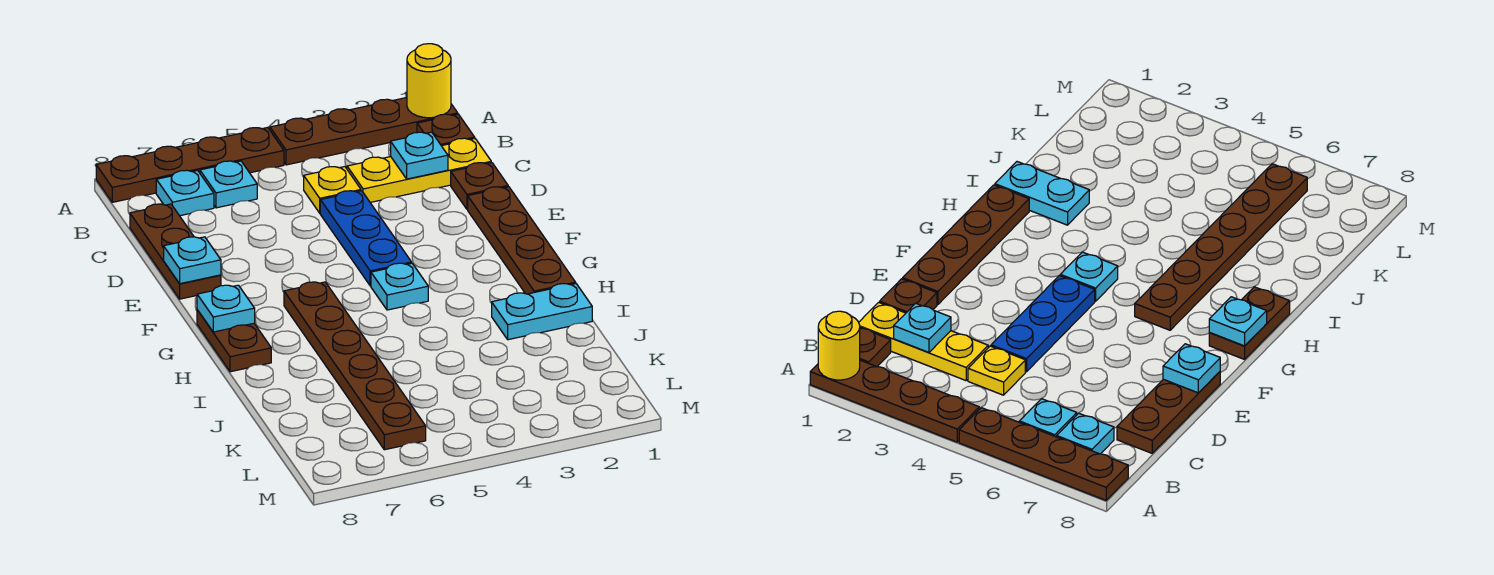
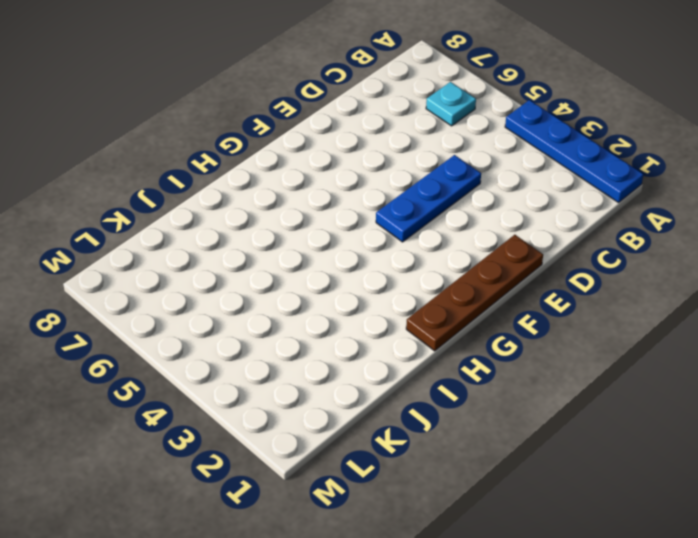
blue plate A1:A4 level 1 -> brown plate A1:A4 level 1
none -> brown plate A5:A8 level 1
none -> brown plate B1 level 1
none -> cyan plate B7 level 1

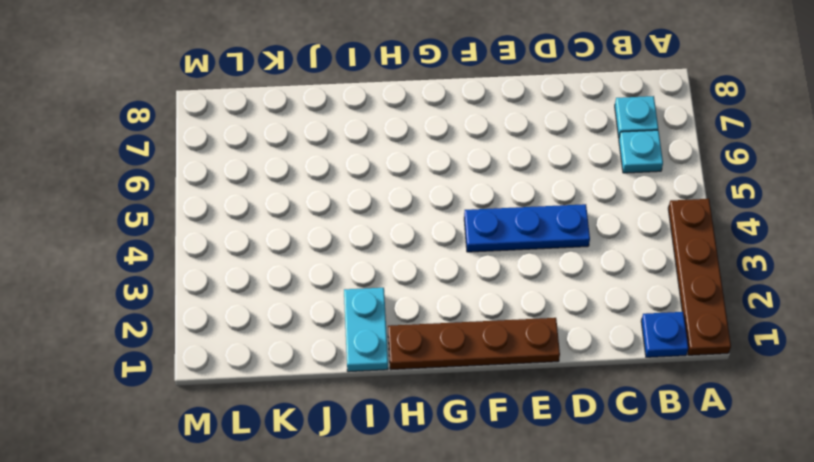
blue plate B1 level 1 -> brown plate B1 level 1
none -> brown plate A5:A8 level 1
none -> yellow plate C1:C3 level 1
none -> yellow plate C4 level 1

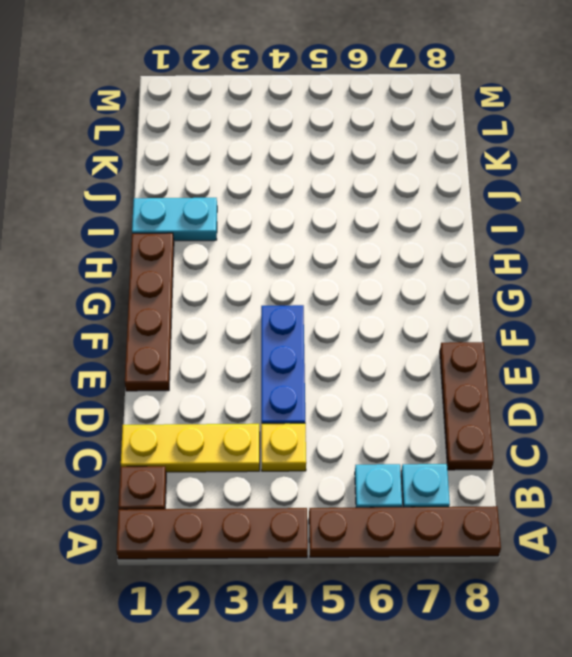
none -> brown plate D1 level 1
none -> cyan plate G4 level 1
none -> brown plate G6:L6 level 1

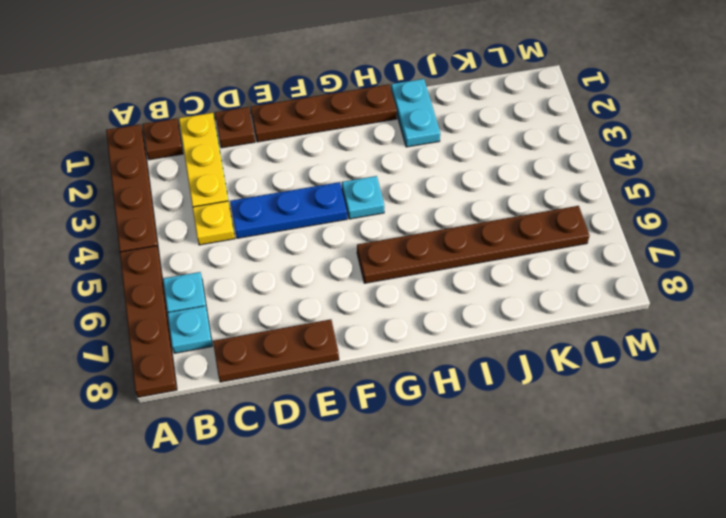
none -> brown plate G8:H8 level 1
none -> yellow round brick A1 level 2
none -> cyan plate C2 level 2

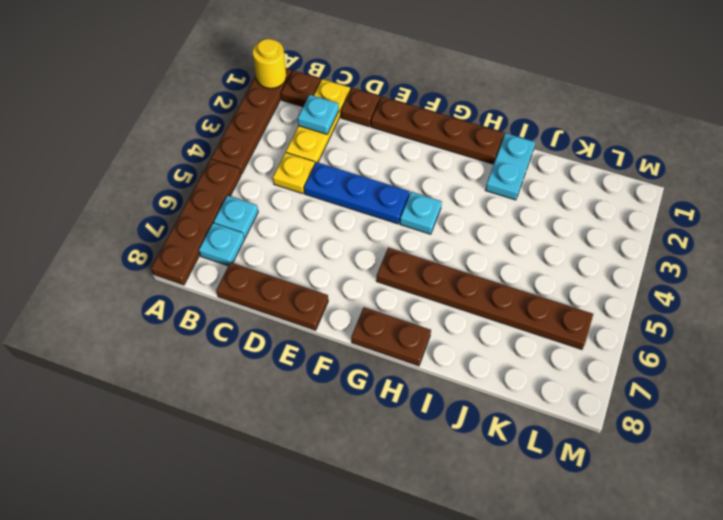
none -> cyan plate E8 level 2
none -> cyan plate G8 level 2

